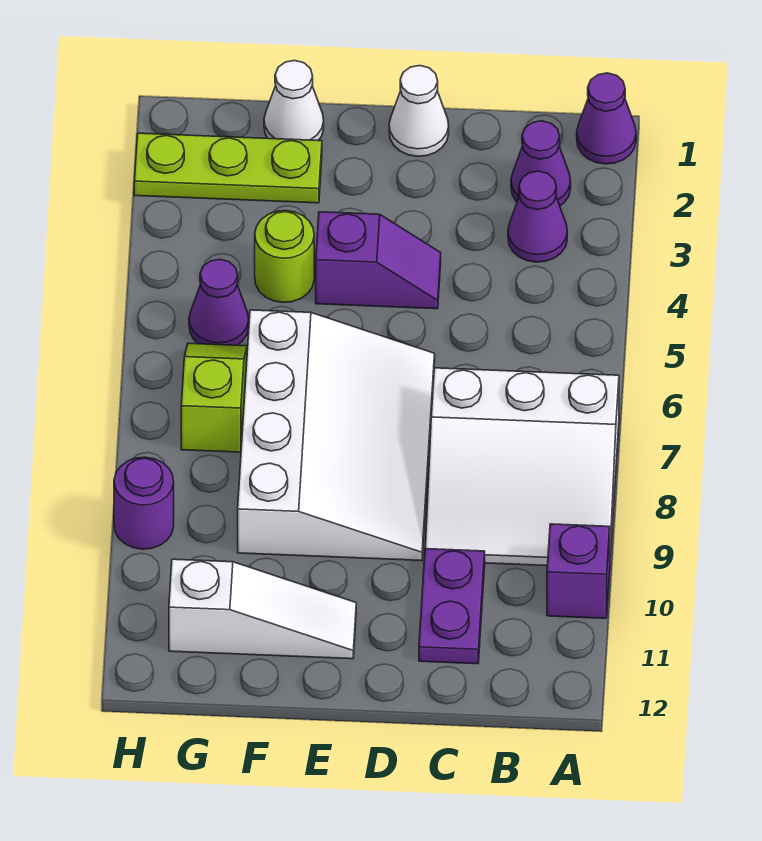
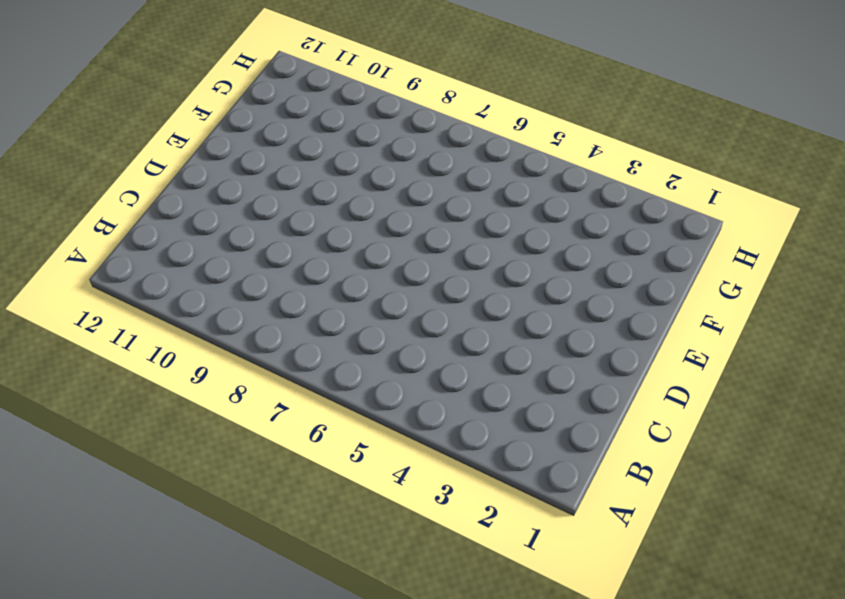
none -> purple cone A1 level 1
none -> white slope A7:C9 level 1 top 7
none -> purple brick A10 level 1

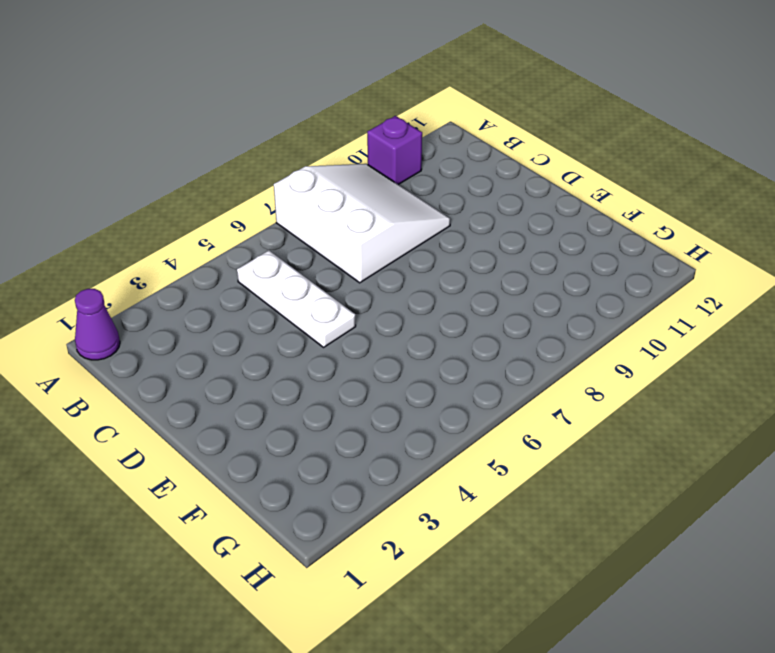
white plate B5:D5 level 1 -> none
none -> purple cone B2 level 1
none -> purple cone B3 level 1
none -> purple plate C10:C11 level 1

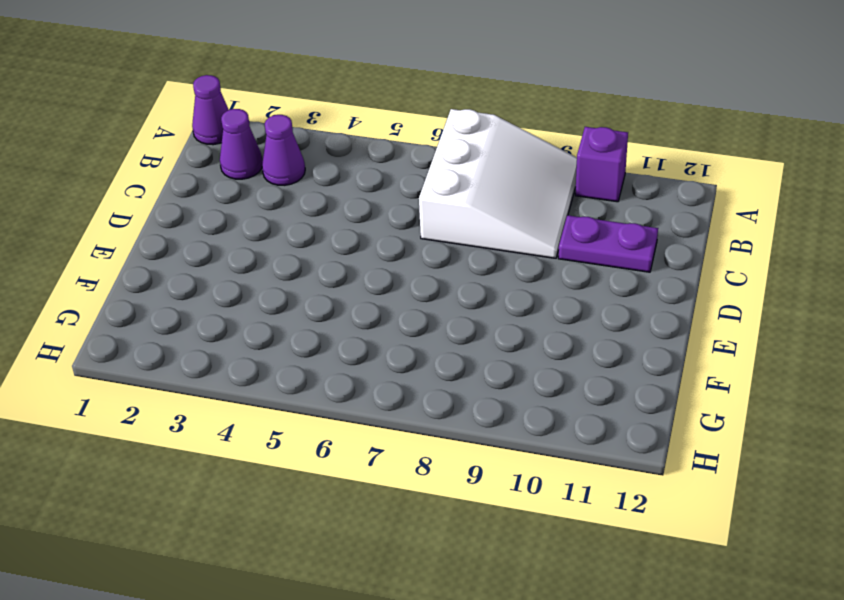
none -> white cone D1 level 1
none -> purple slope D4:E4 level 1 top E
none -> white slope D6:F9 level 1 top F

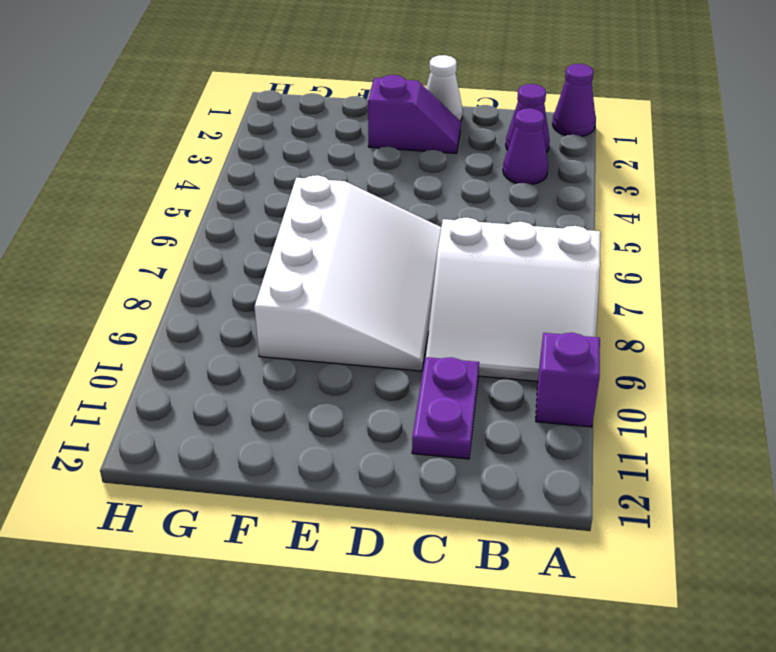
purple slope D2:E2 level 1 top E -> purple slope D4:E4 level 1 top E
none -> white slope E11:G11 level 1 top G
none -> white cone F1 level 1
none -> lime plate F2:H2 level 1

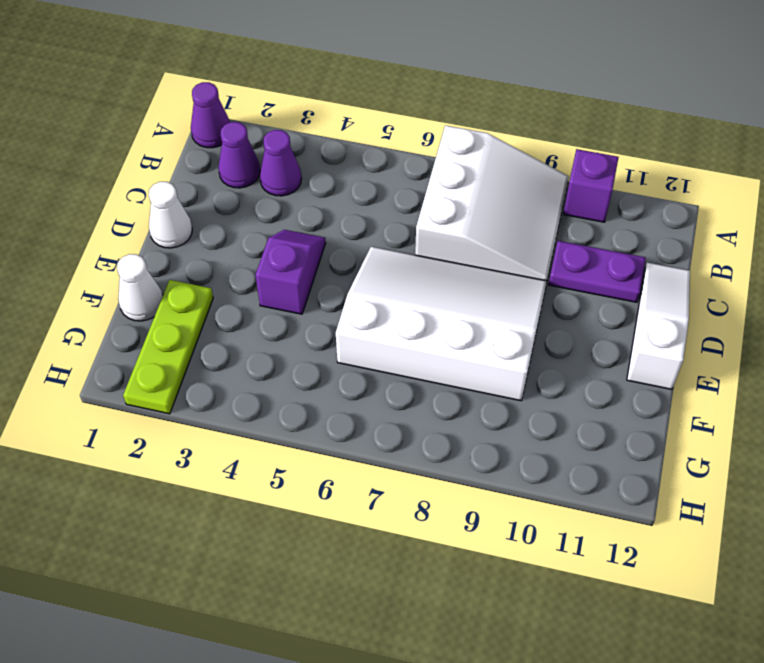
white slope C12:E12 level 1 top E -> white slope E11:G11 level 1 top G
none -> lime round brick F4 level 1
none -> purple cone G5 level 1
none -> lime slope G6:G7 level 1 top 7

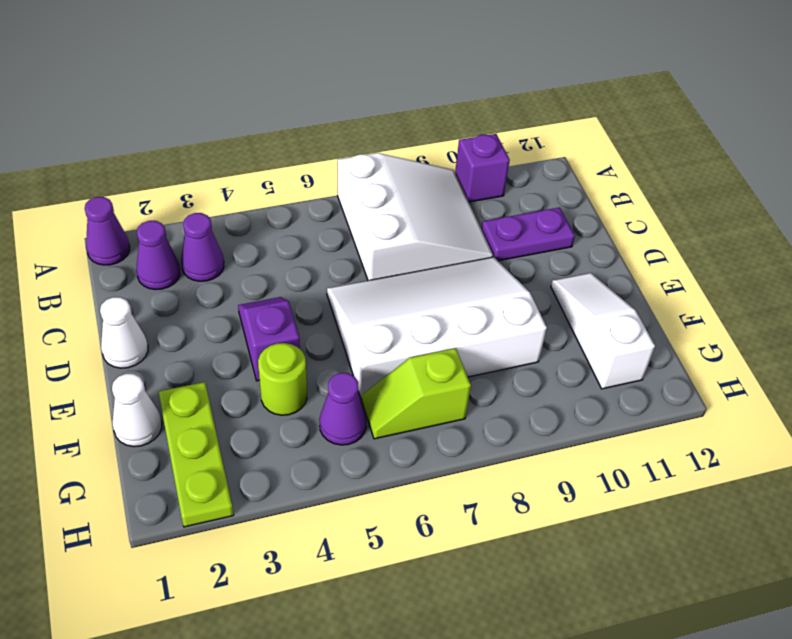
none -> purple round brick H9 level 1

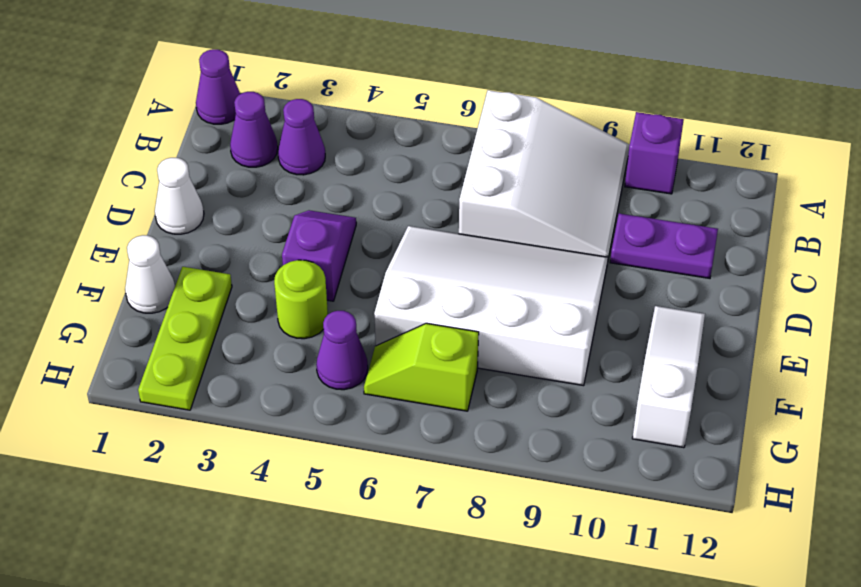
none -> purple round brick H9 level 1

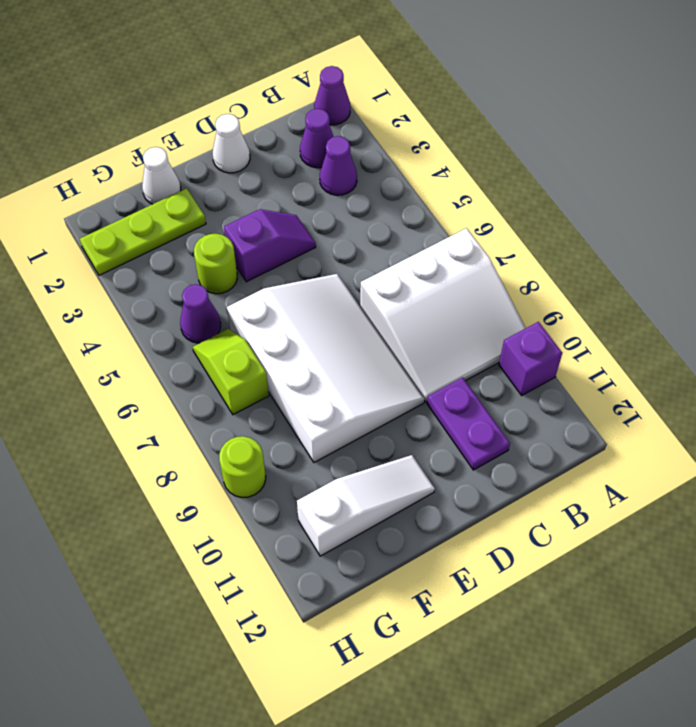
lime round brick H9 level 1 -> purple round brick H9 level 1

